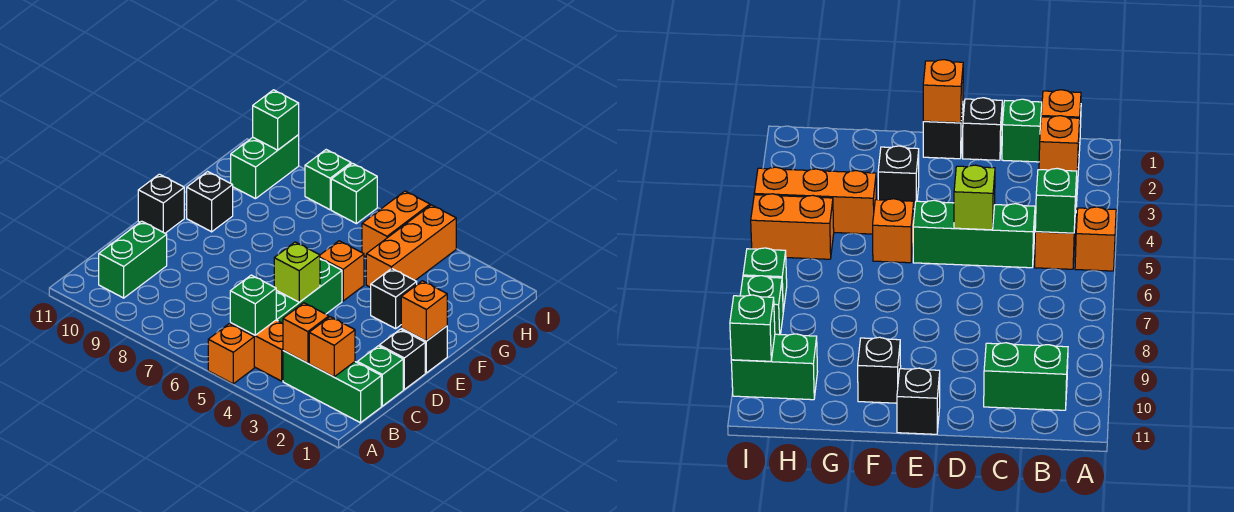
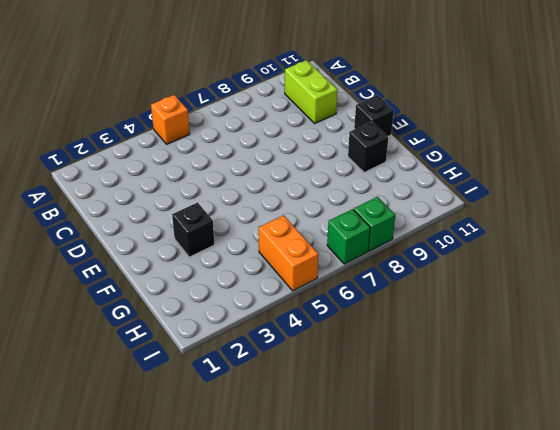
lime brick B10:C10 level 1 -> green brick B10:C10 level 1
none -> green brick B1:B3 level 1
none -> orange brick B4:B5 level 1
none -> green brick C1 level 1

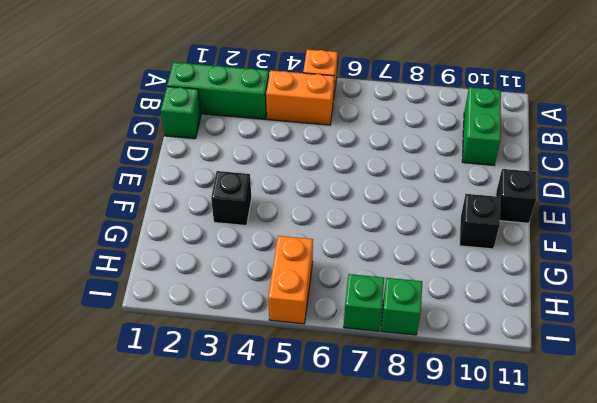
none -> green brick C5:E5 level 1
none -> black brick D1 level 1
none -> black brick E1 level 1

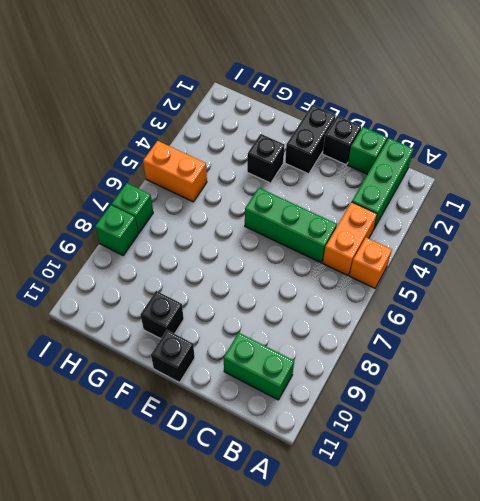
black brick E1:E2 level 1 -> black brick E1 level 1
none -> orange brick F5 level 1
none -> orange brick G4:I4 level 1
none -> green brick H10:I10 level 1

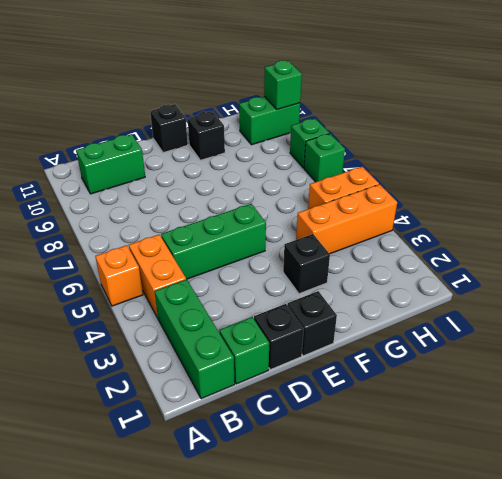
none -> orange brick F5 level 1
none -> orange brick B2 level 2
none -> orange brick B3 level 2

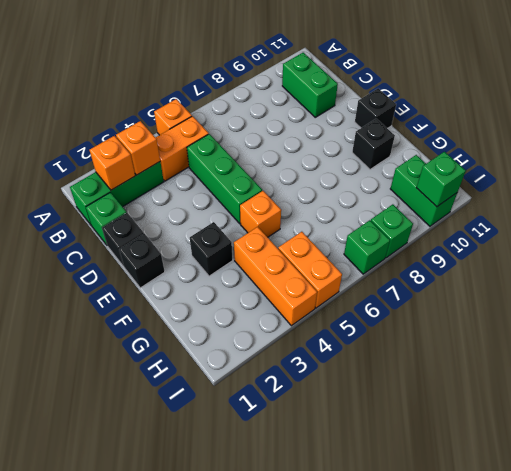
none -> green brick B5 level 2
none -> lime brick D5 level 2
none -> orange brick E1 level 2

